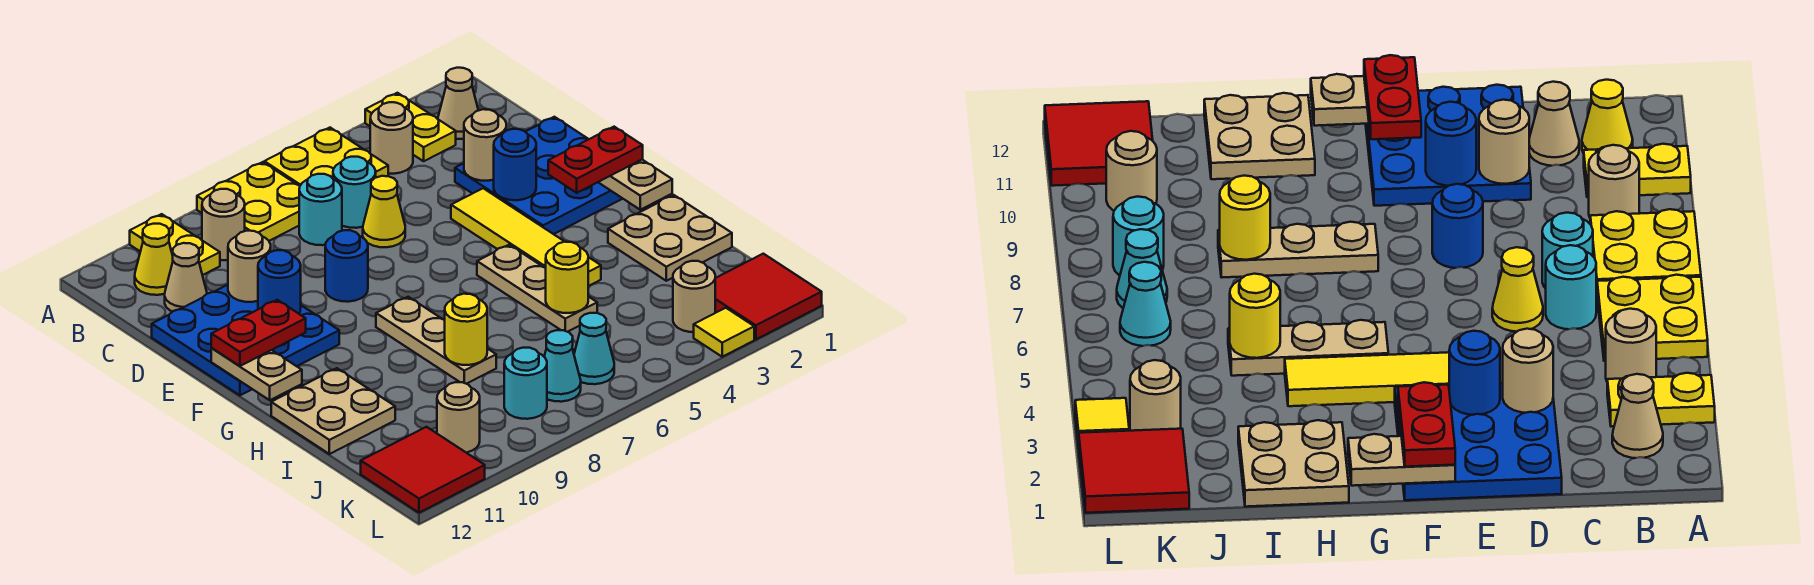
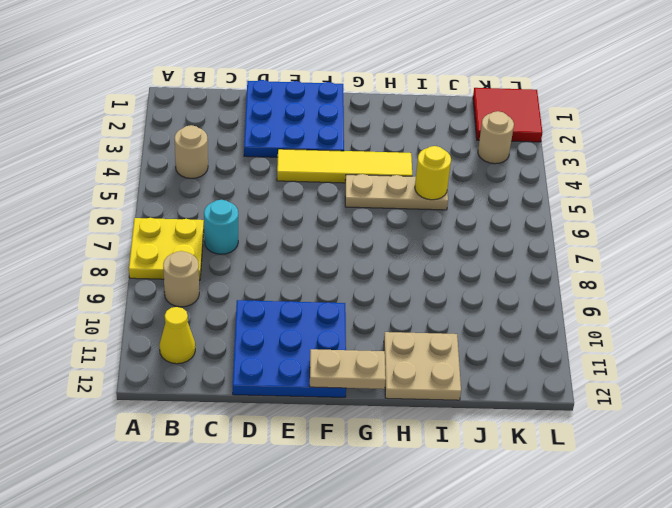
none -> yellow plate A3:B3 level 1
none -> yellow plate A5:B6 level 1
none -> yellow plate A10:B10 level 1
none -> tan cone B2 level 1

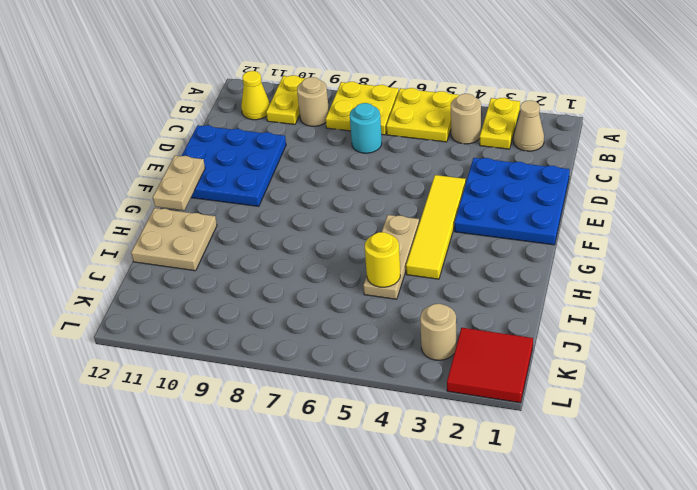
none -> cyan round brick C6 level 1
none -> tan cone C11 level 1
none -> yellow cone D6 level 1
none -> blue round brick E8 level 1

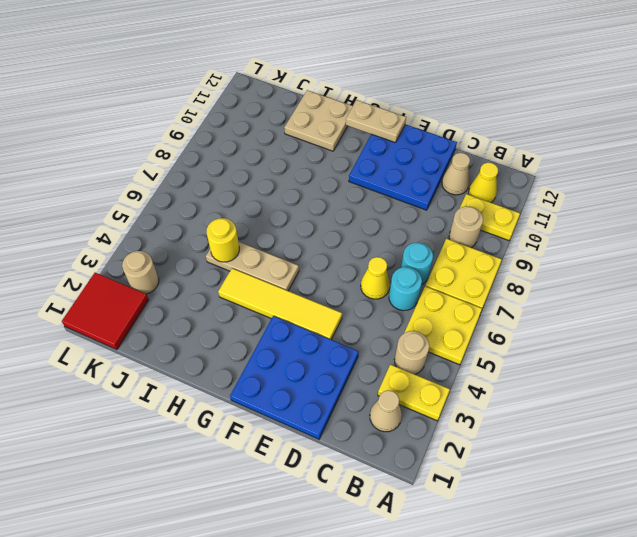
none -> blue round brick E8 level 1
none -> tan plate G8:I8 level 1
none -> tan plate H1:I2 level 1
none -> cyan cone K6 level 1

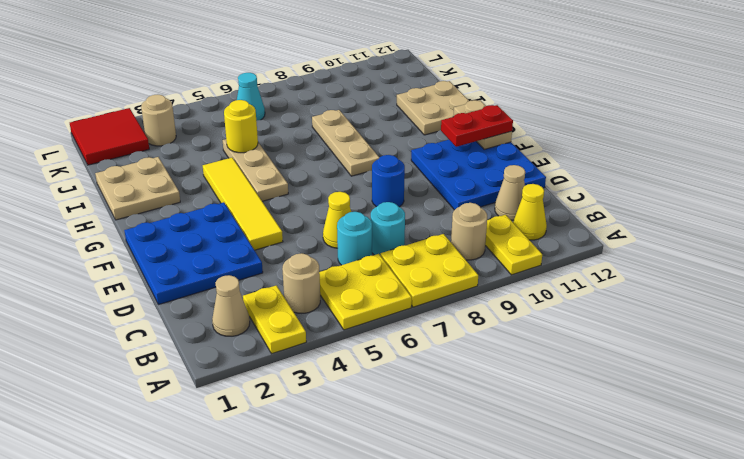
none -> cyan cone K7 level 1
none -> cyan round brick K8 level 1
none -> tan round brick K10 level 1
none -> red tile K11:L12 level 1

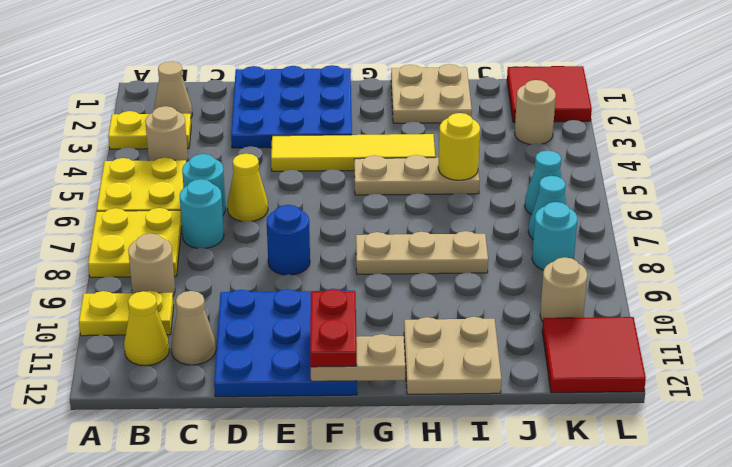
none -> yellow tile L3 level 1
none -> tan round brick D3 level 2
none -> tan round brick D10 level 2
none -> blue round brick E3 level 2

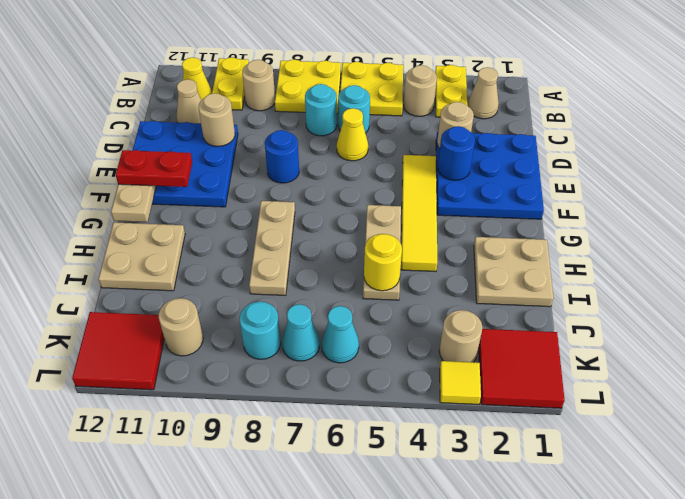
none -> blue round brick E10 level 2
none -> tan plate F1:G1 level 2
none -> yellow round brick I8 level 2
none -> red plate F1:F2 level 3

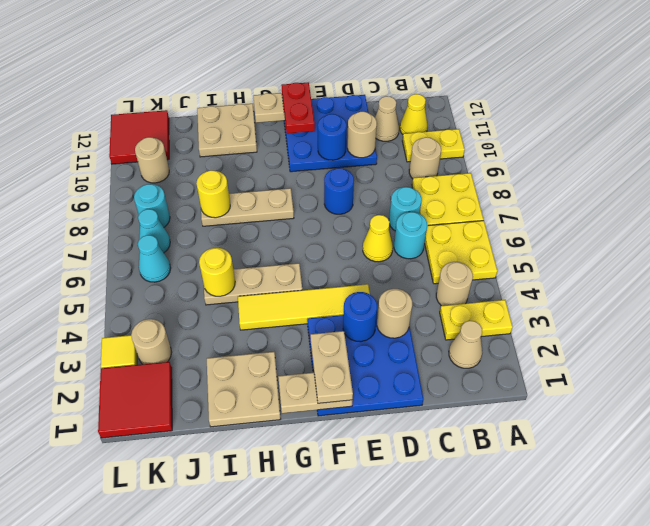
tan plate F1:F2 level 3 -> red plate F1:F2 level 3

